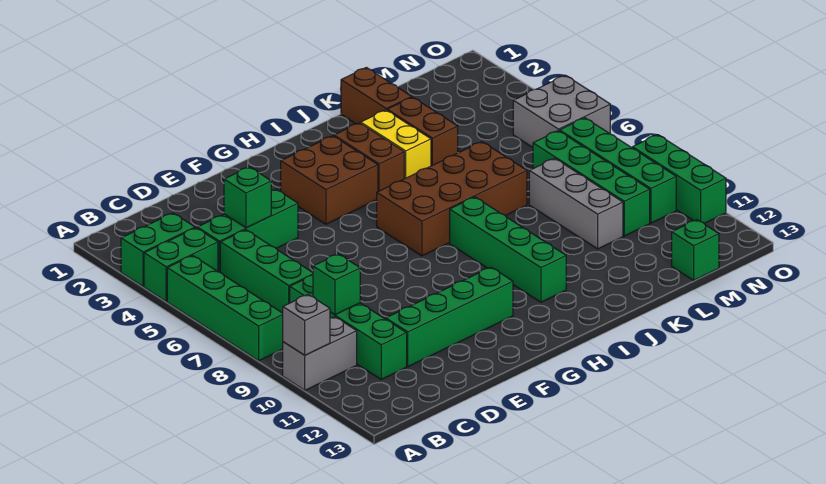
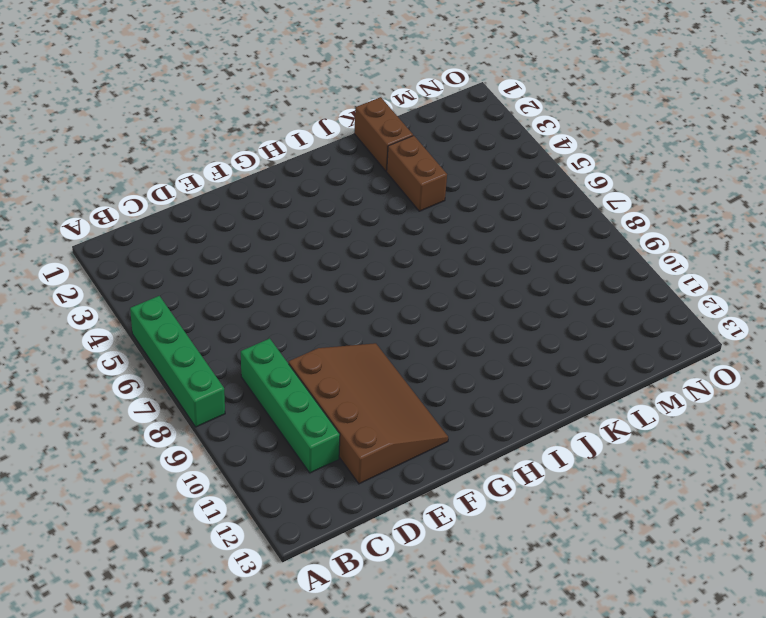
brown slope D9:F12 level 1 top D -> green brick D11:G11 level 1
none -> green brick A3:B3 level 1
none -> green brick A4:B4 level 1
none -> grey brick A10:B10 level 1

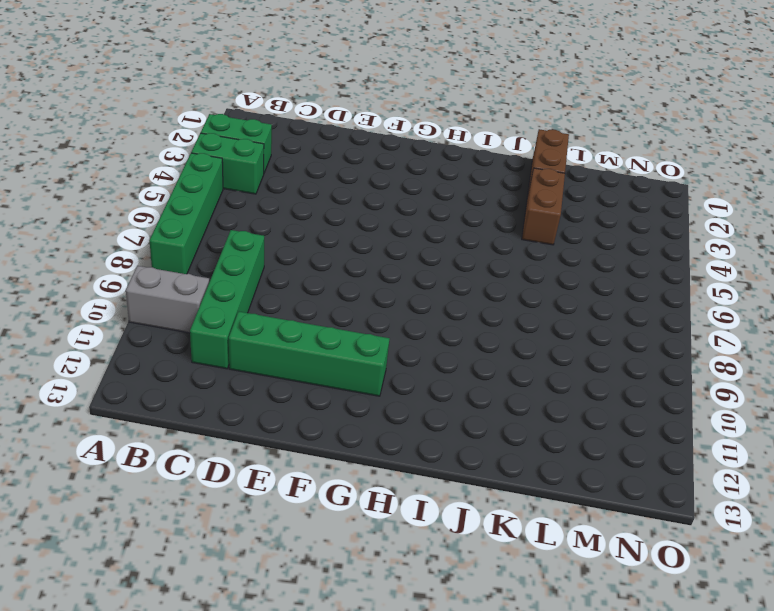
none -> green brick C4:E4 level 1
none -> green brick C5:C7 level 1
none -> brown brick G3:H4 level 1

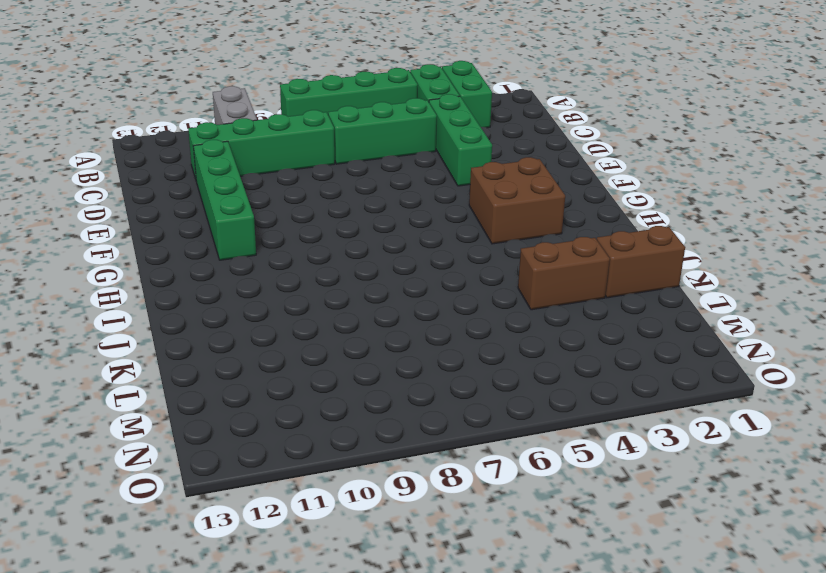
none -> brown brick H6:K7 level 1
none -> brown brick I3:I4 level 1
none -> green brick I8:I11 level 1

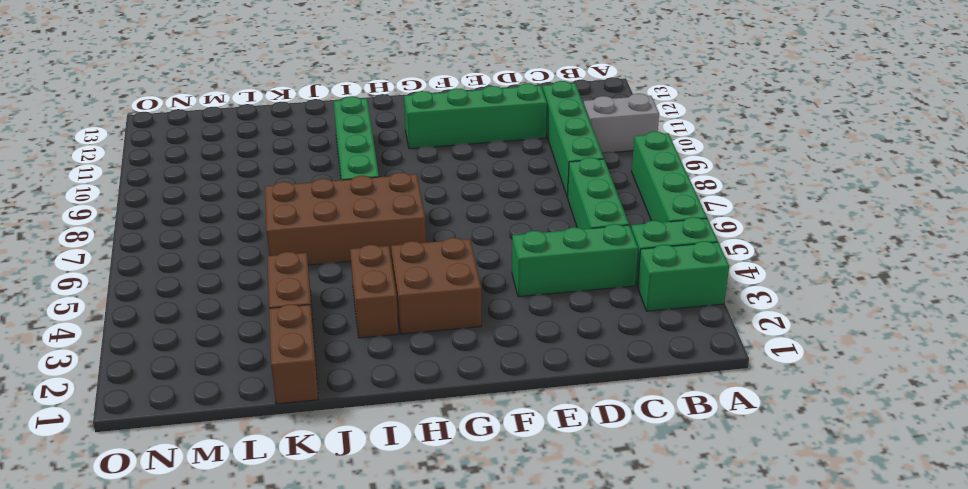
none -> yellow brick J3:J4 level 1
none -> grey brick L8:L10 level 1
none -> green brick M7:M10 level 1

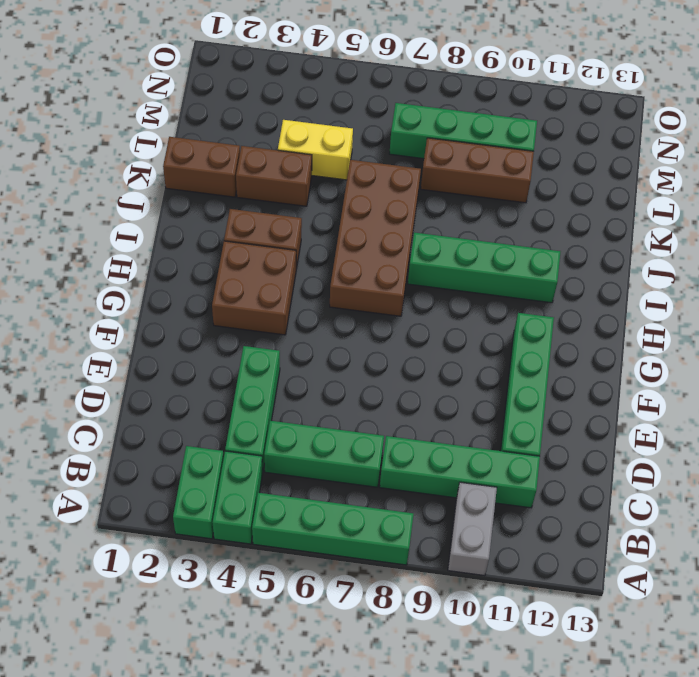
yellow brick L4:L5 level 1 -> yellow brick J3:J4 level 1
brown brick L8:L10 level 1 -> grey brick L8:L10 level 1
none -> green brick M13 level 1
none -> grey brick N5:O6 level 1
none -> green brick N7:N10 level 1

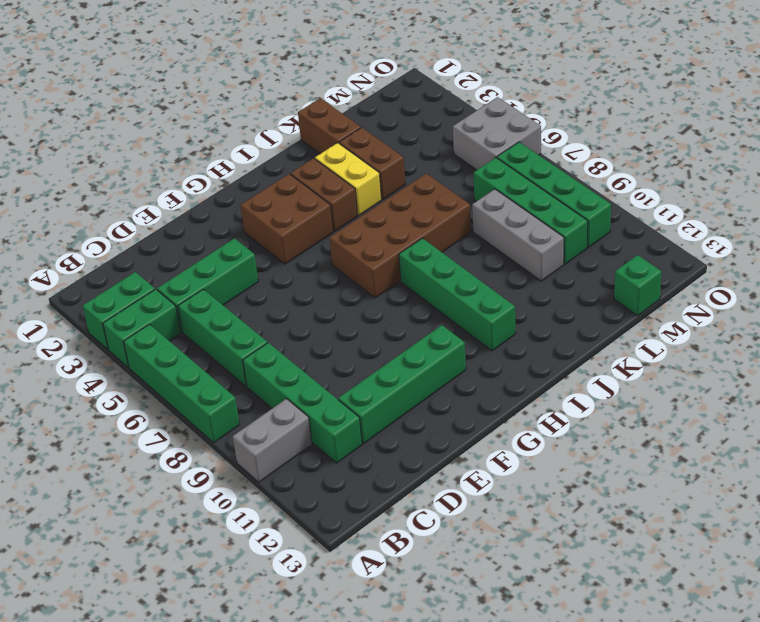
none -> green brick O9:O11 level 1
none -> grey brick A10 level 2
none -> green brick C9 level 2

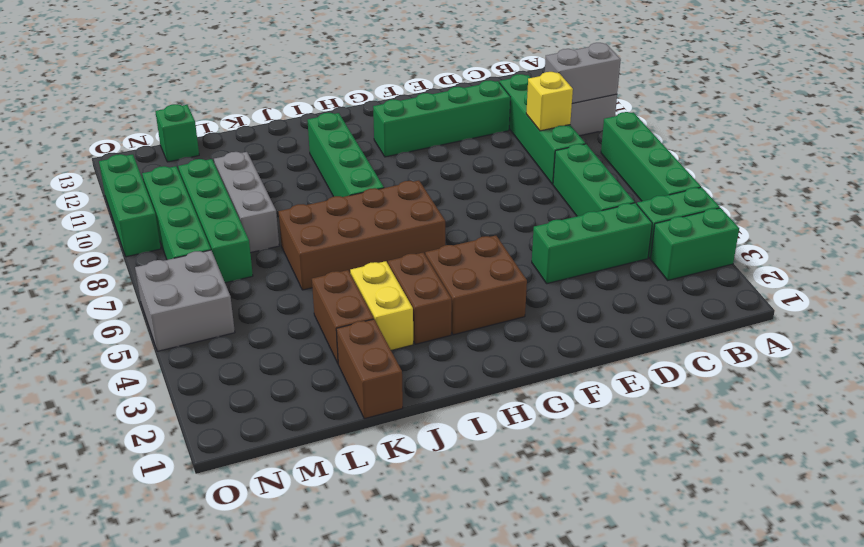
grey brick A10:B10 level 2 -> grey brick A10 level 2
yellow brick C9 level 2 -> green brick C9 level 2
none -> green brick D4 level 2

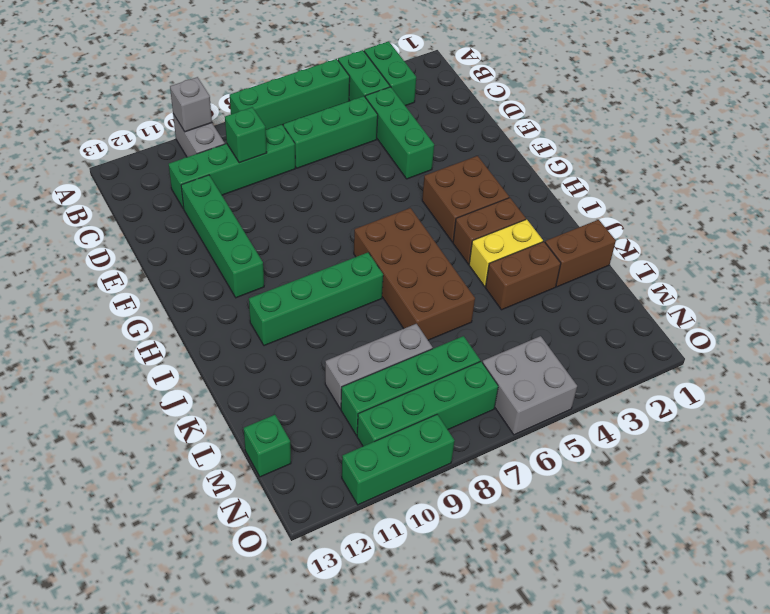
none -> green brick D4 level 2

